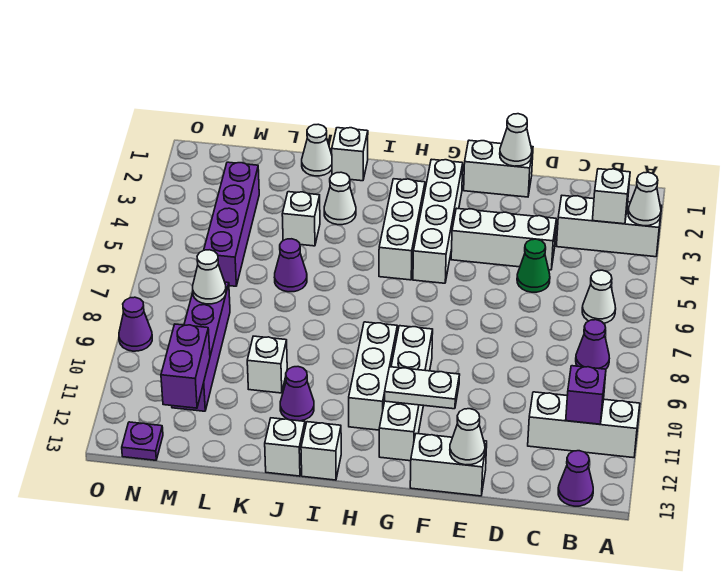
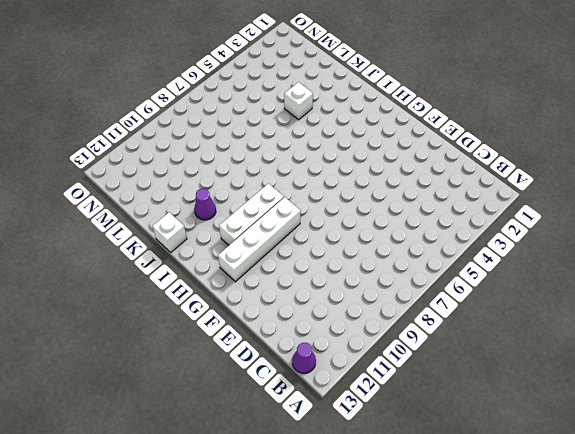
none -> white brick A3:C3 level 1
none -> white brick A11:C11 level 1
none -> white cone B6 level 1
none -> purple cone B8 level 1

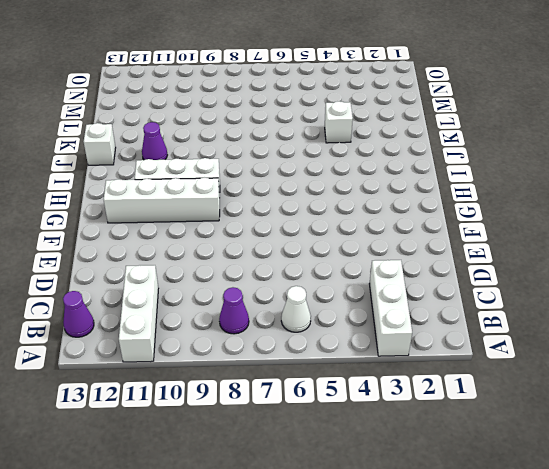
none -> white brick D4:F4 level 1
none -> green cone D5 level 1
none -> white brick E1:F1 level 1
none -> white brick E13:F13 level 1

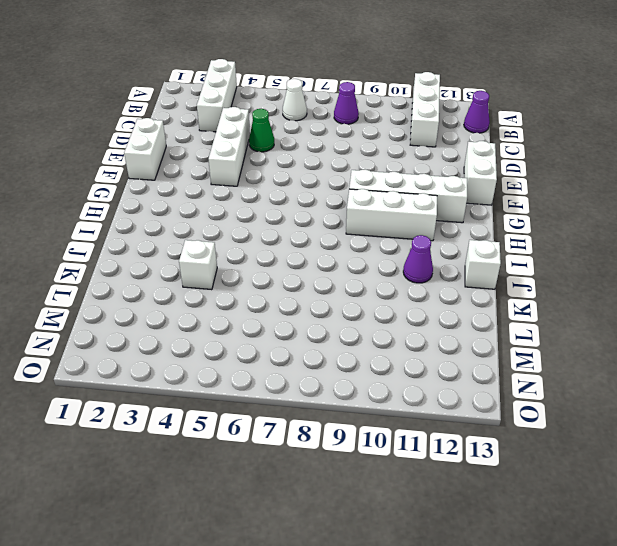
none -> white brick G2:G5 level 1
none -> white brick H3:H5 level 1
none -> white brick I13 level 1
none -> white brick J1 level 1

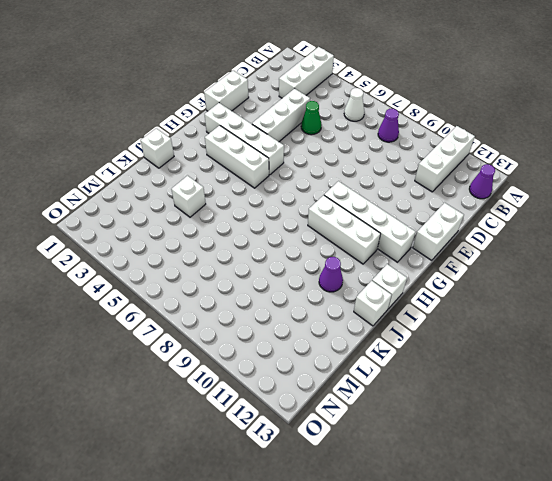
none -> white cone J3 level 1
none -> white cone K1 level 1
none -> purple cone K6 level 1
none -> white brick K10 level 1

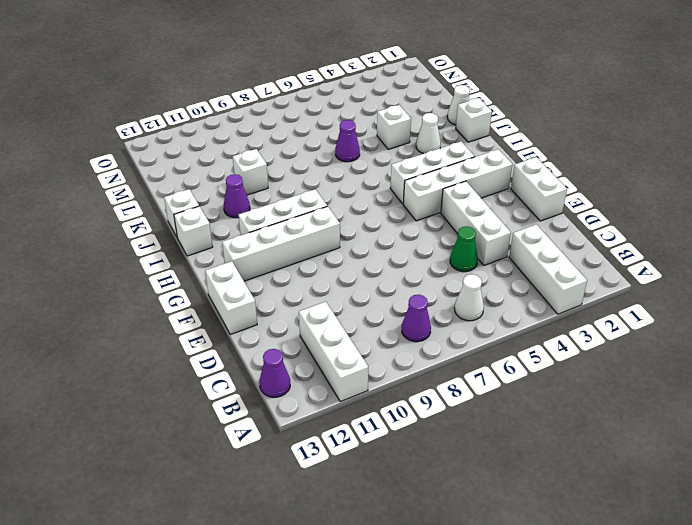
none -> purple brick M3:M6 level 1
none -> purple brick M8:M11 level 1
none -> purple plate N13 level 1
none -> purple cone O9 level 1

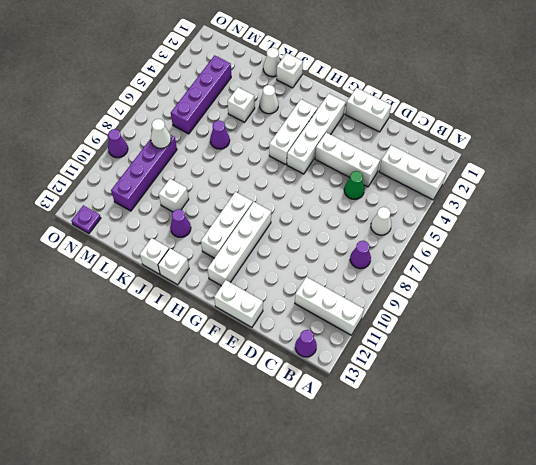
none -> white cone A3 level 2
none -> white brick B3 level 2
none -> purple brick B11 level 2
none -> white cone E1 level 2

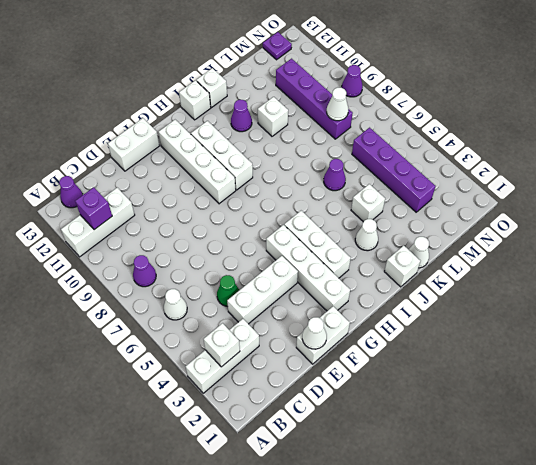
none -> white cone A3 level 2
none -> white cone E13 level 2
none -> white plate F11:G11 level 2
none -> purple brick M11:M12 level 2

